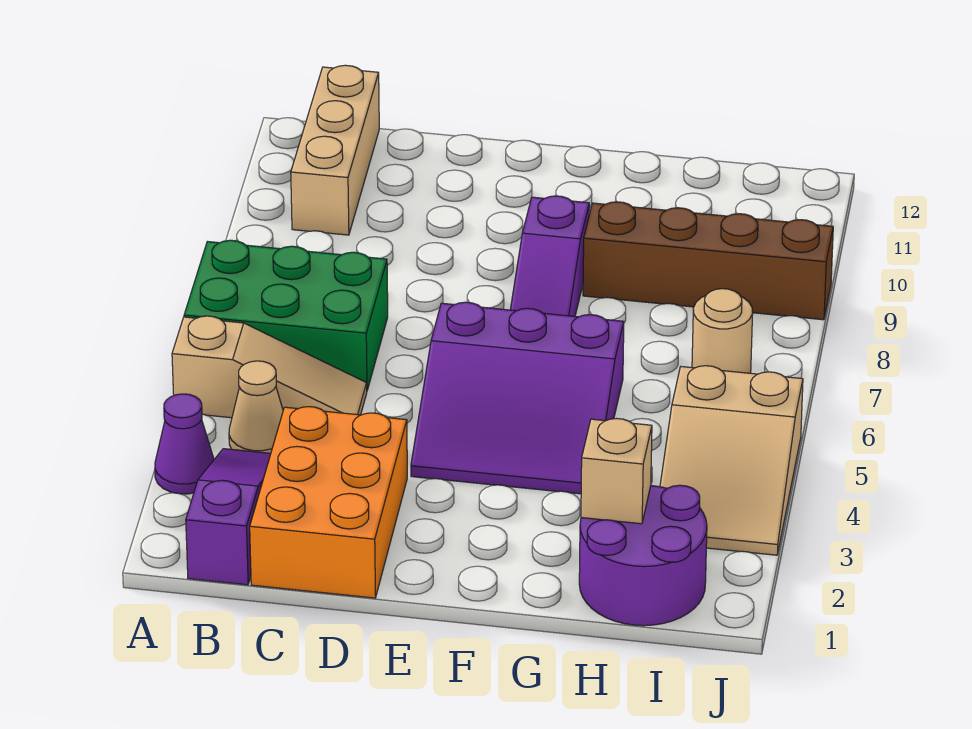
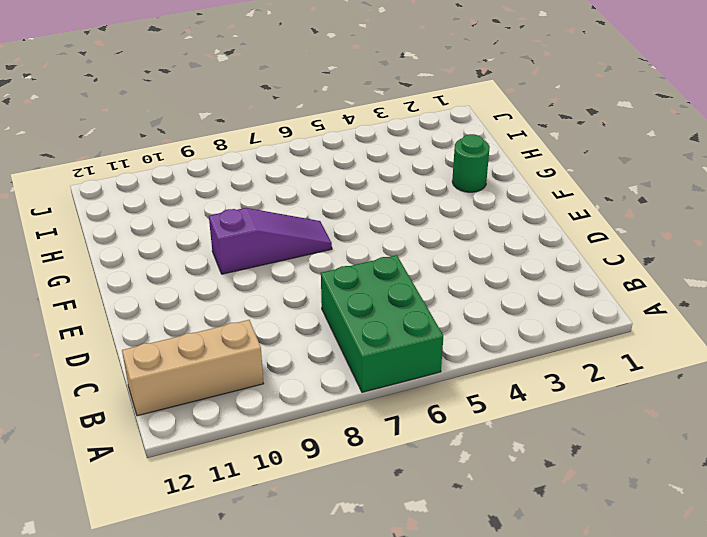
green round brick G2 level 1 -> none
none -> purple cone A3 level 1
none -> tan slope A5:C5 level 1 top A
none -> purple slope B1:B3 level 1 top 1

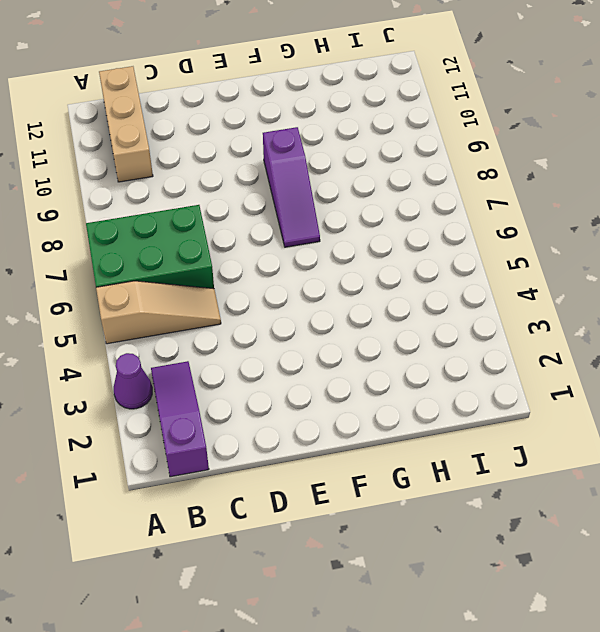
none -> tan cone B4 level 1
none -> orange brick C1:D3 level 1
none -> purple slope E4:G6 level 1 top 6

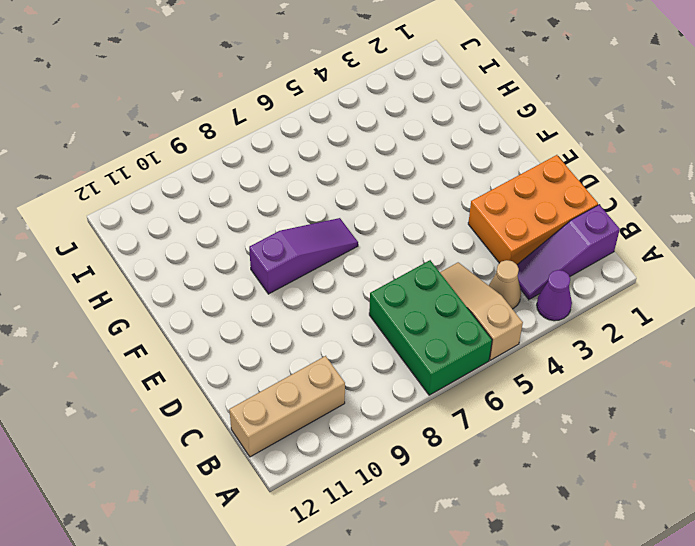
none -> purple slope E4:G6 level 1 top 6
none -> brown brick G9:J9 level 1
none -> purple round brick H1:I2 level 1

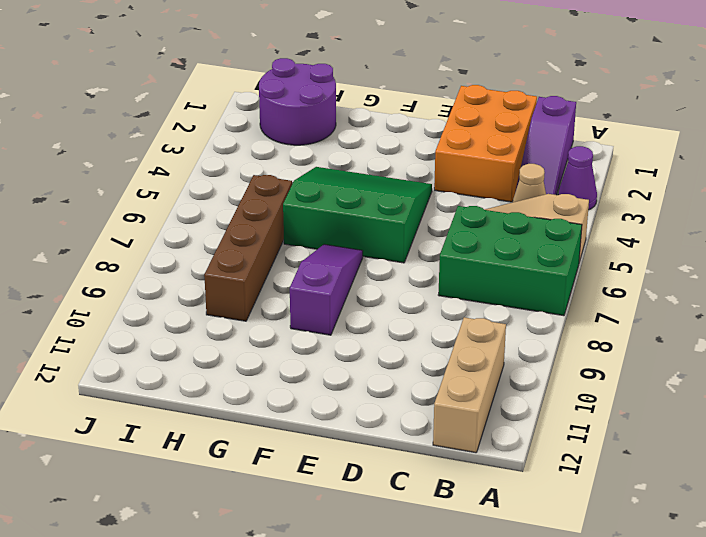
green slope E4:G6 level 1 top 6 -> purple slope E4:G6 level 1 top 6
brown brick H6:H9 level 1 -> brown brick G9:J9 level 1
none -> tan slope I3:J5 level 1 top 5
none -> tan round brick I7 level 1
none -> tan brick H2 level 2

